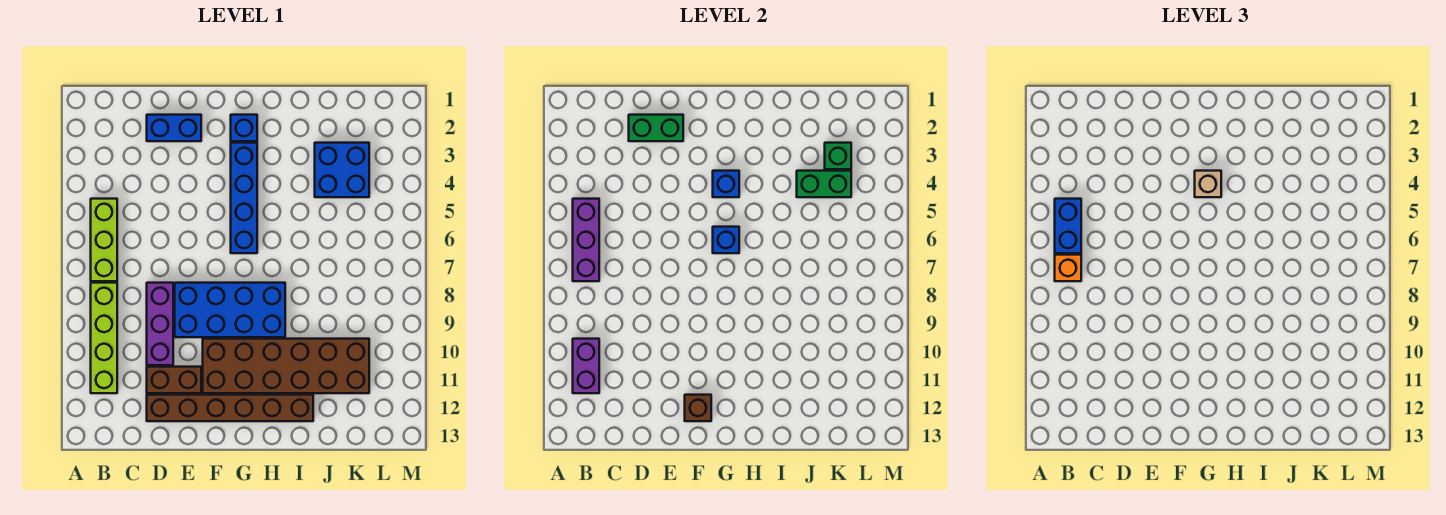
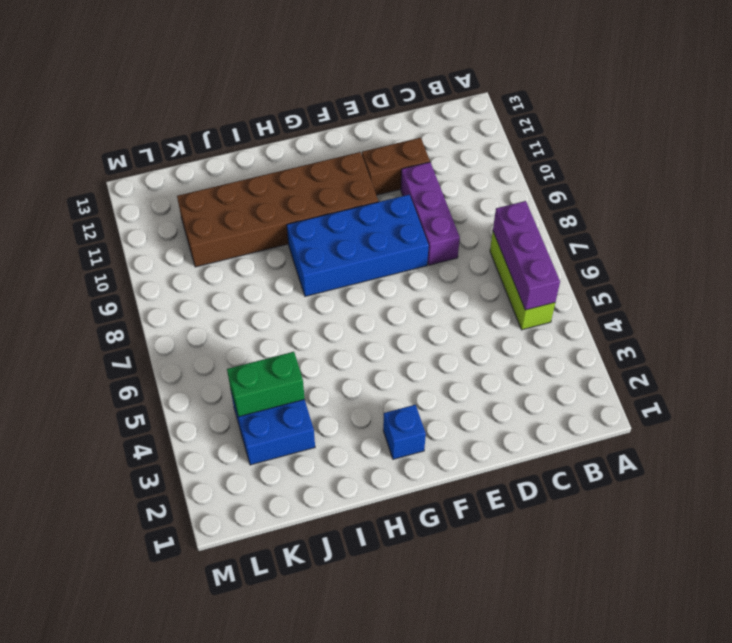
none -> lime brick B8:B11 level 1
none -> blue brick D2:E2 level 1
none -> brown brick D12:I12 level 1

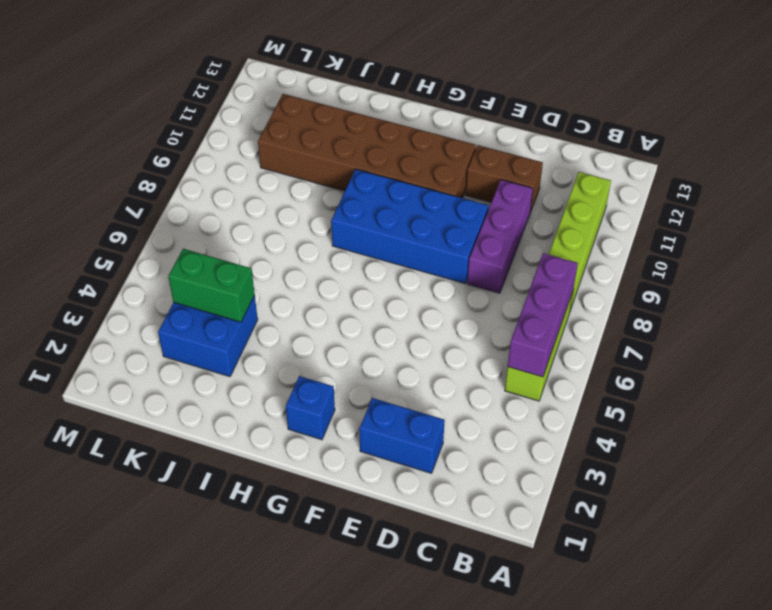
none -> brown brick D12:I12 level 1
none -> blue brick G3:G6 level 1
none -> purple brick B10:B11 level 2

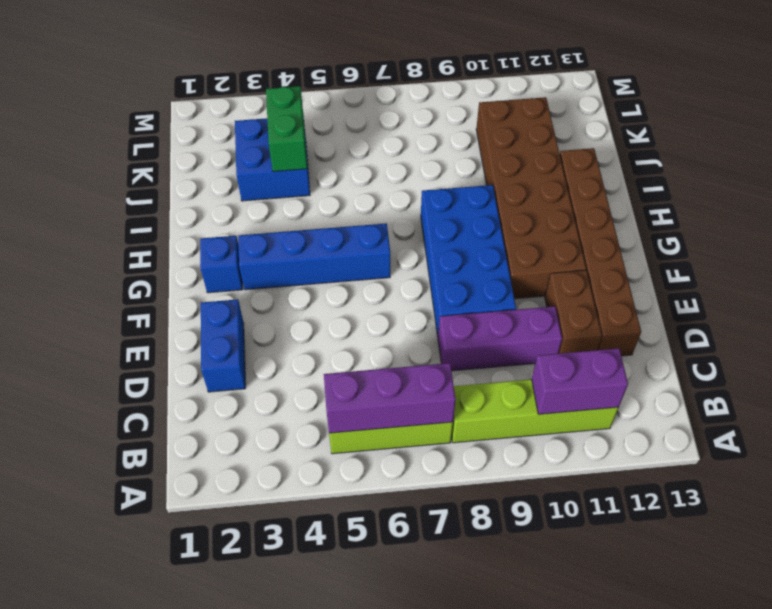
none -> green brick D2:E2 level 2
none -> brown brick F12 level 2
none -> blue brick G4 level 2

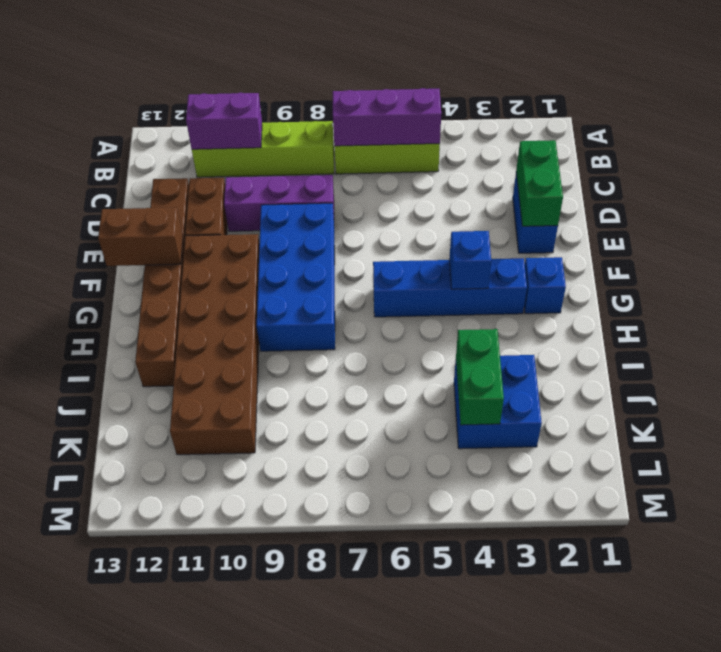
brown brick F12:F13 level 2 -> brown brick F12 level 2
none -> blue brick G6 level 2
none -> green brick K3 level 2
none -> blue brick B5:B6 level 3

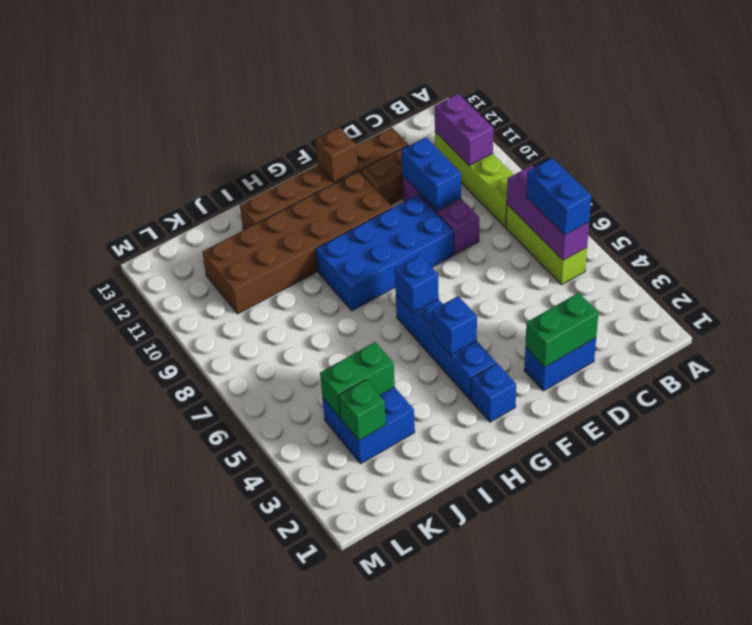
blue brick D9:D10 level 2 -> none
none -> orange brick B7 level 3
none -> tan brick G4 level 3

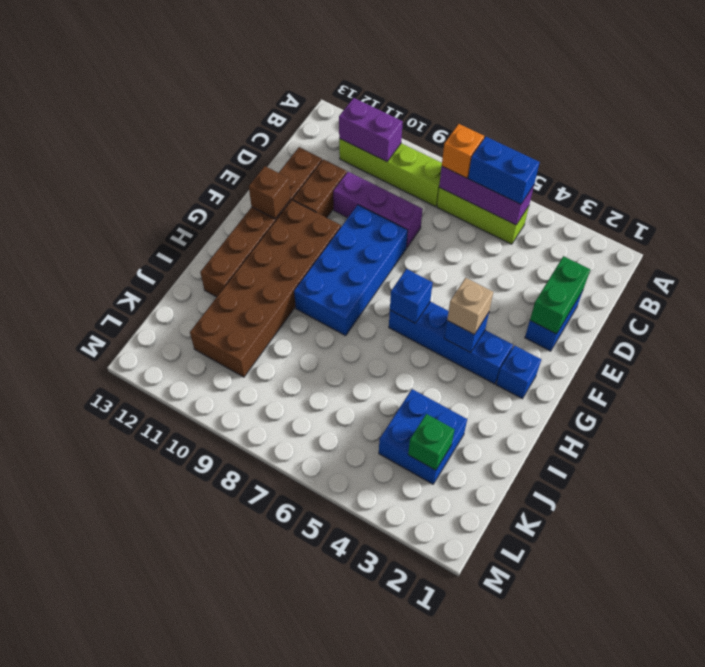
none -> green brick J4:K4 level 2

